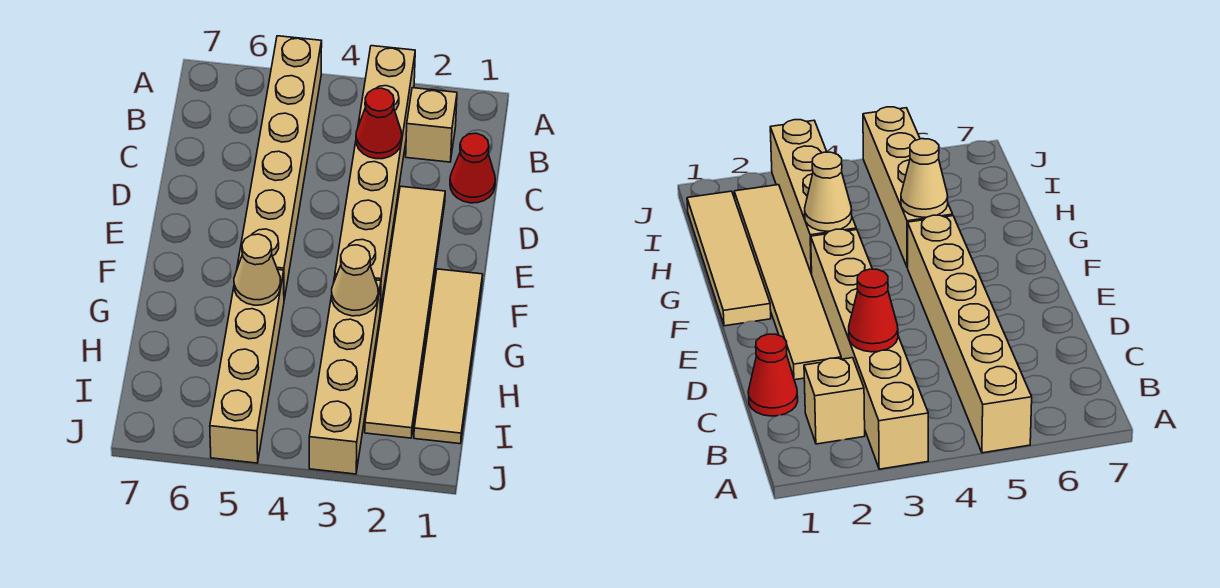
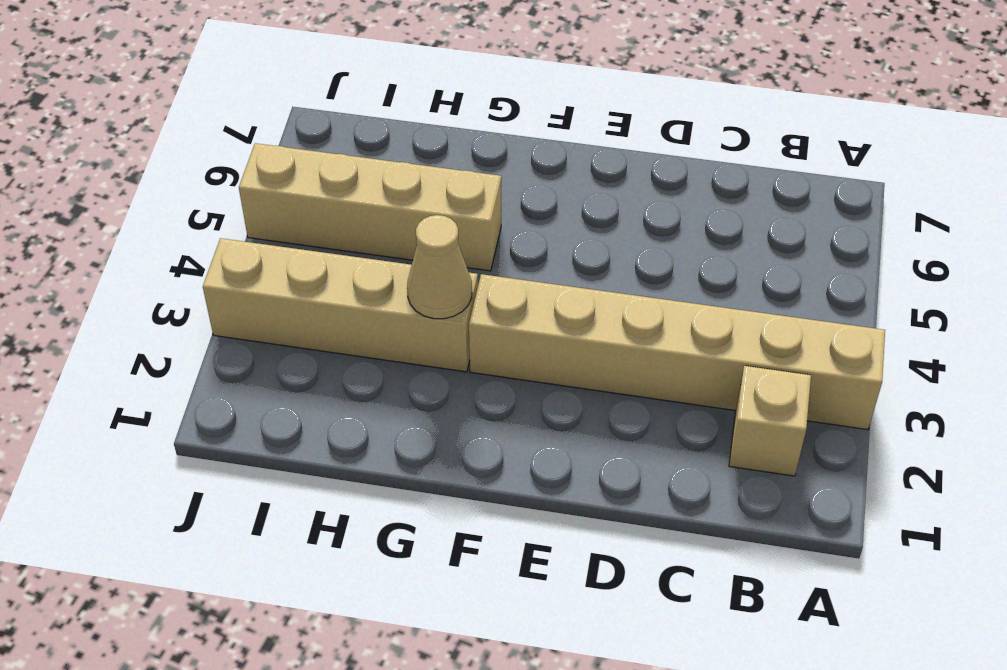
none -> tan brick A5:F5 level 1
none -> red cone C1 level 1

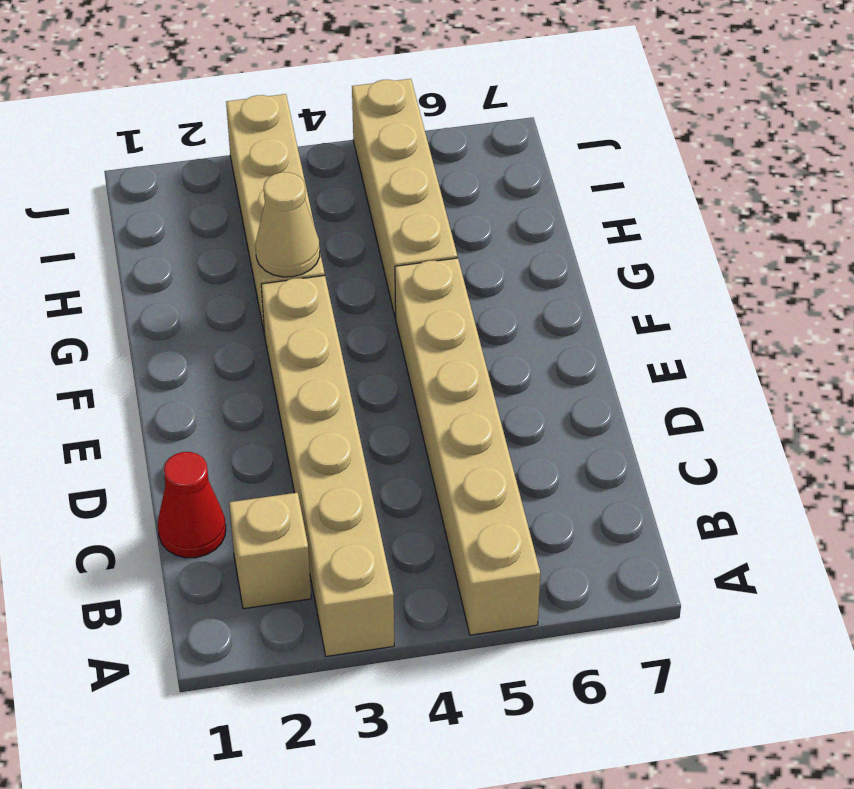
none -> tan tile D2:I2 level 1
none -> tan tile F1:I1 level 1

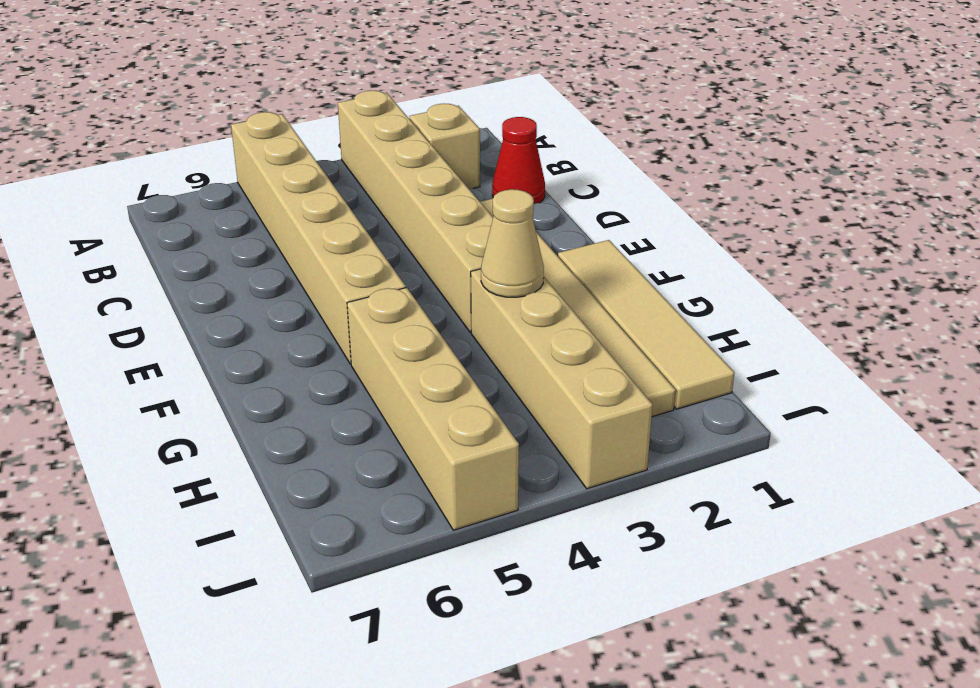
none -> red cone C3 level 2
none -> tan cone G5 level 2

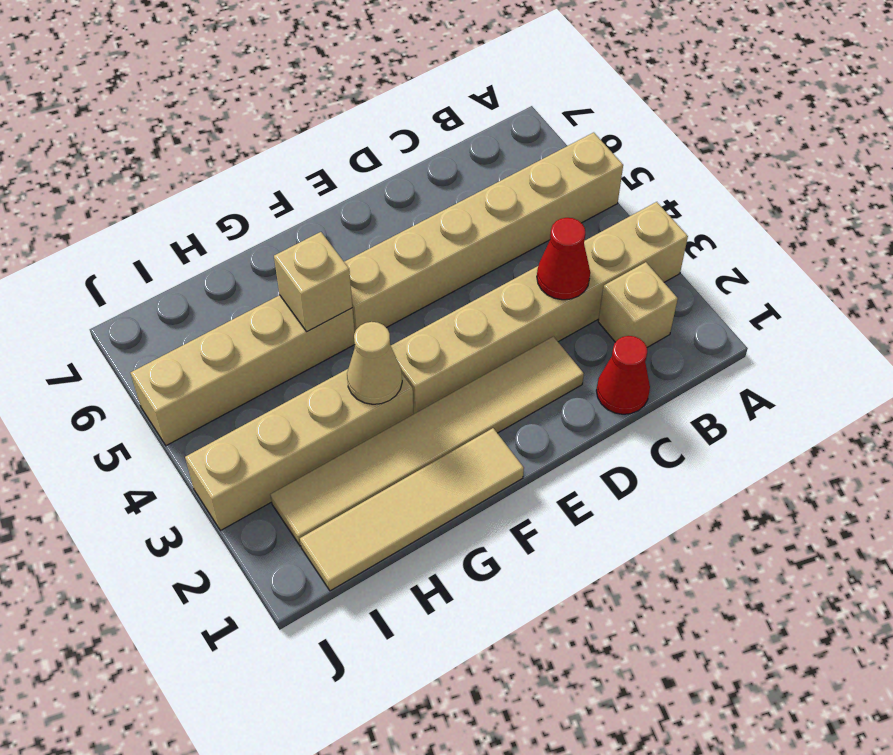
tan brick G5 level 2 -> tan cone G5 level 2

